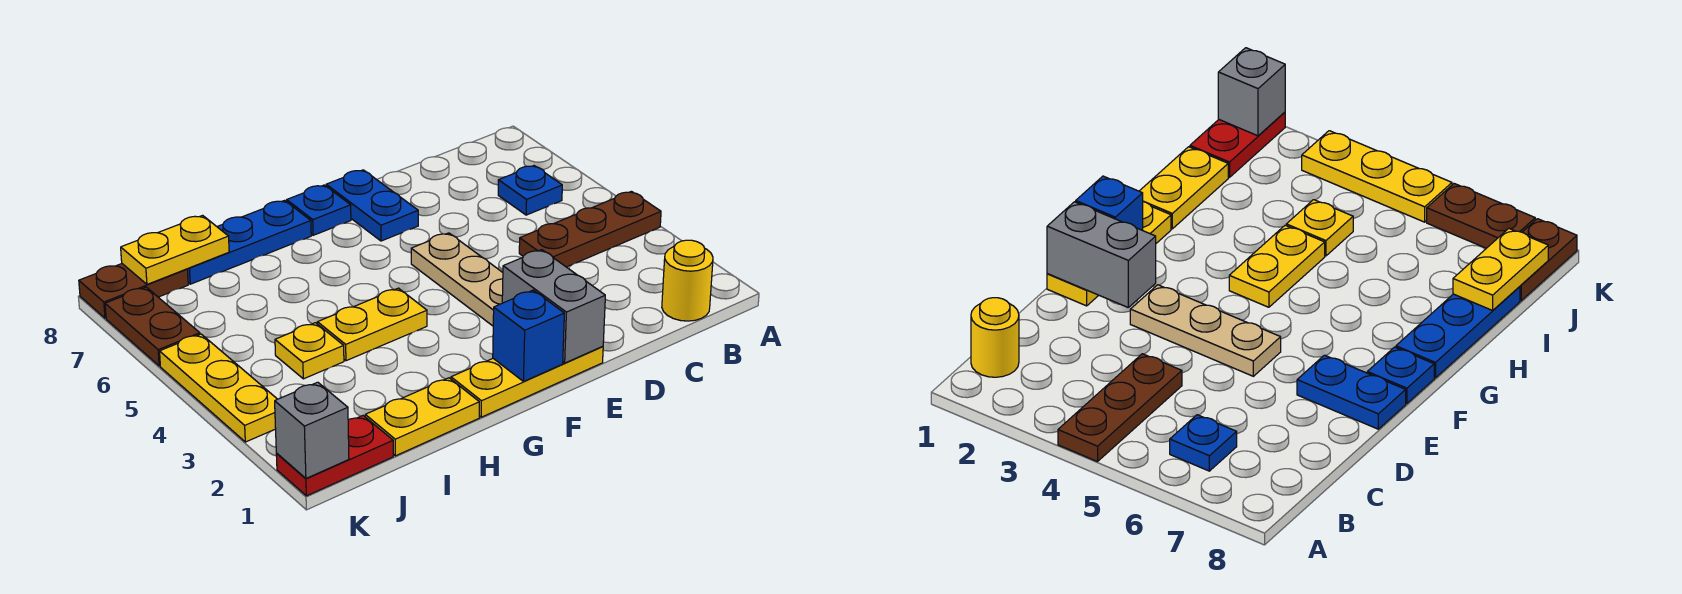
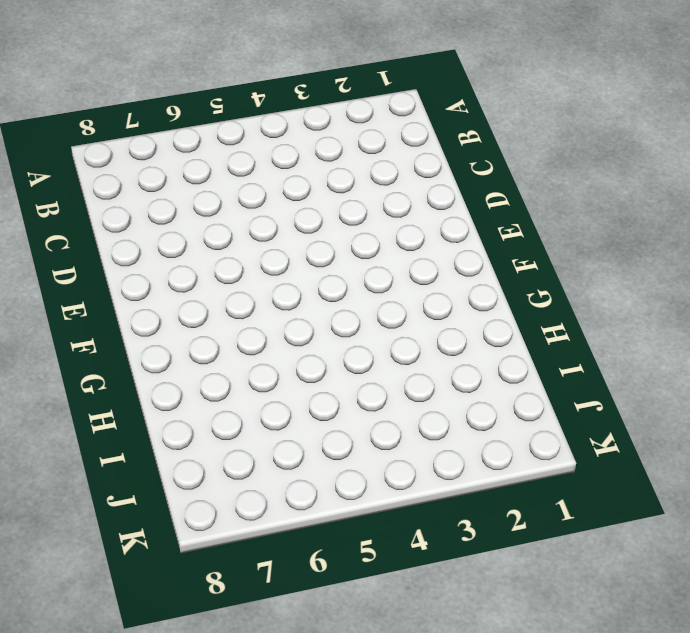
none -> brown plate A4:C4 level 1
none -> yellow round brick B1 level 1
none -> blue plate B6 level 1

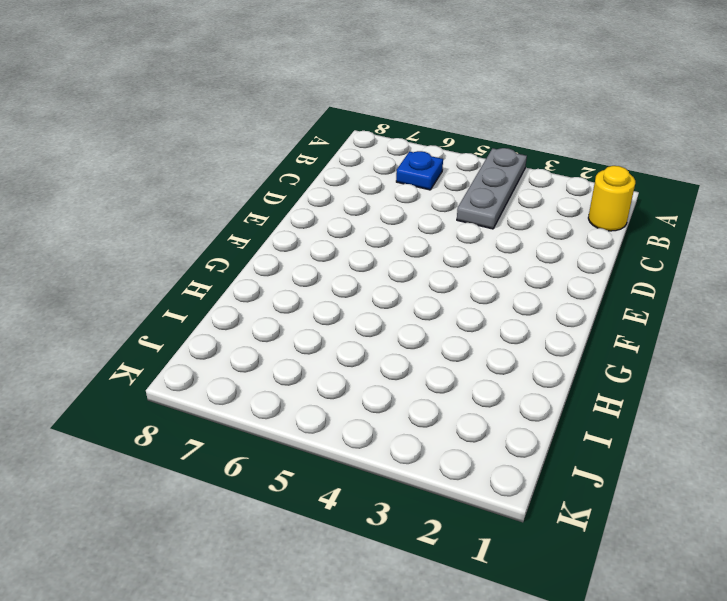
grey plate A4:C4 level 1 -> brown plate A4:C4 level 1
none -> yellow plate E1:G1 level 1
none -> tan plate E3:E5 level 1
none -> blue plate E7:E8 level 1

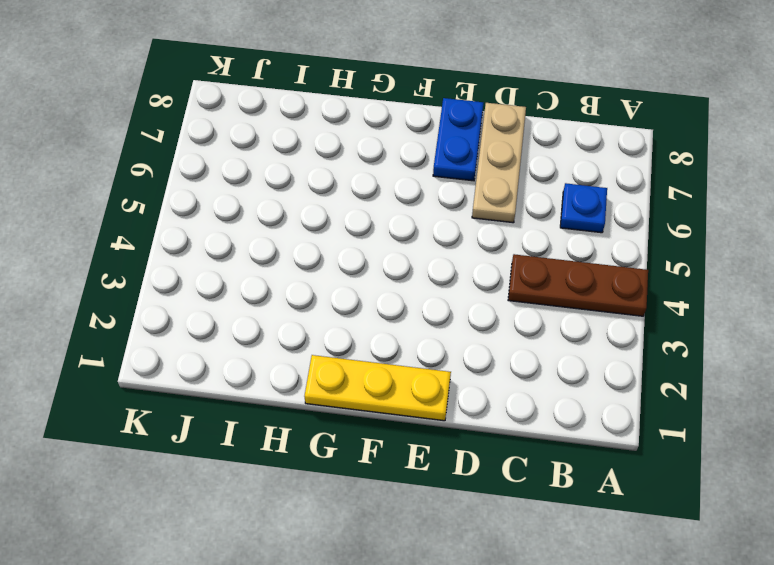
tan plate D6:D8 level 1 -> tan plate E3:E5 level 1
none -> yellow round brick B1 level 1
none -> blue plate F8 level 1
none -> yellow plate G4:H4 level 1

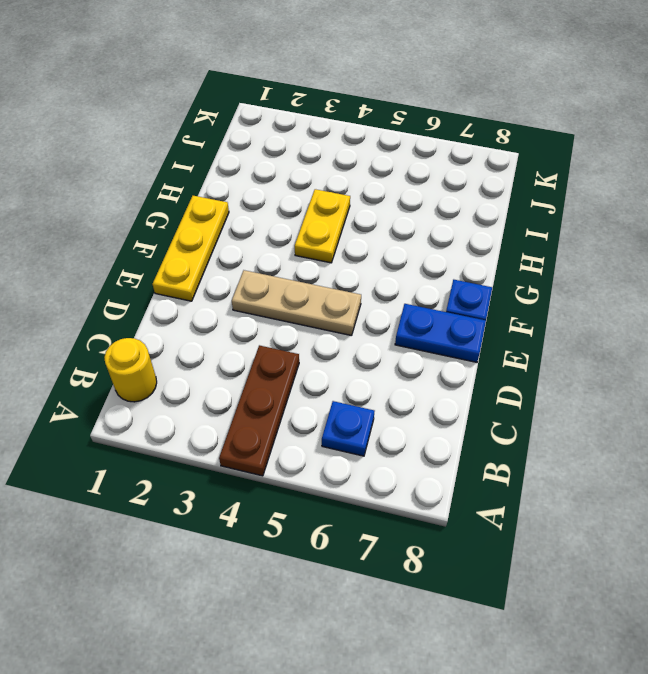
none -> blue plate G8:I8 level 1
none -> yellow plate H1:I1 level 1
none -> yellow plate I4 level 1

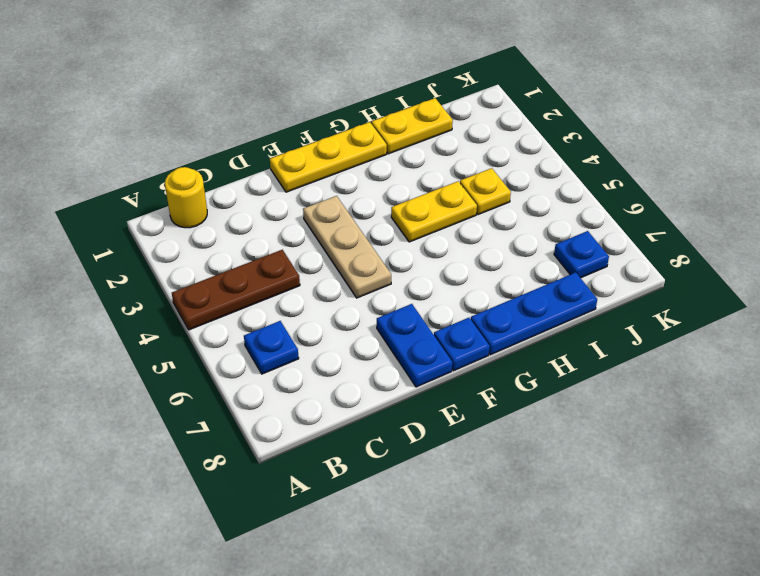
blue plate J7 level 1 -> none
none -> red plate J1:K1 level 1
none -> brown plate J8:K8 level 1
none -> yellow plate K3:K5 level 1

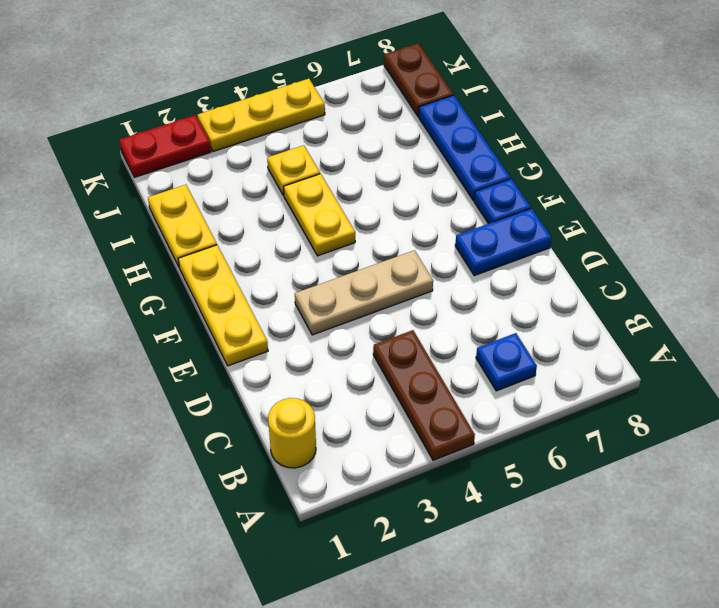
red plate K1:K2 level 1 -> red plate J1:K1 level 1
none -> brown plate K6:K7 level 1
none -> grey brick E1:E2 level 2
none -> blue brick F1 level 2

